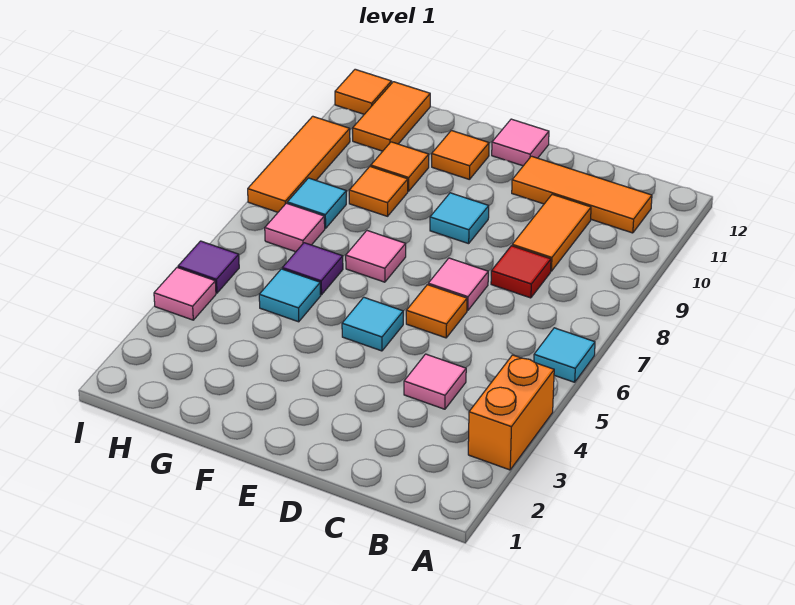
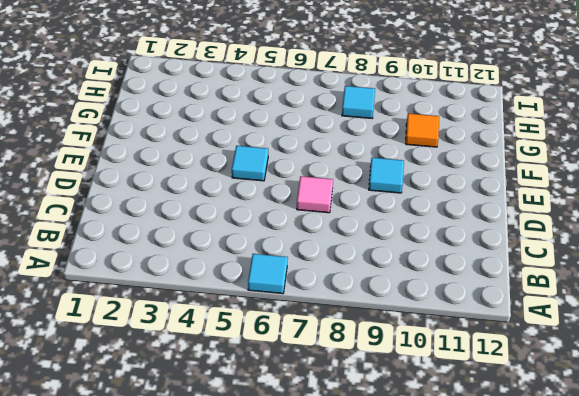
none -> orange brick A3:A4 level 1
none -> orange tile B11:D11 level 1
none -> pink tile C4 level 1

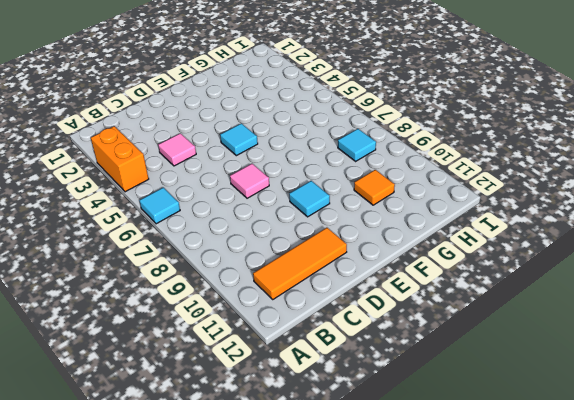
none -> red tile C8 level 1
none -> orange tile C9:C10 level 1
none -> orange tile D6 level 1

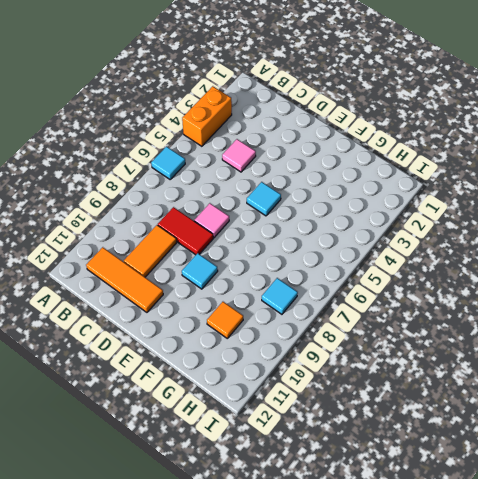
red tile C8:D8 level 1 -> red tile C8 level 1
none -> orange tile D6 level 1
none -> pink tile E12 level 1
none -> pink tile F7 level 1

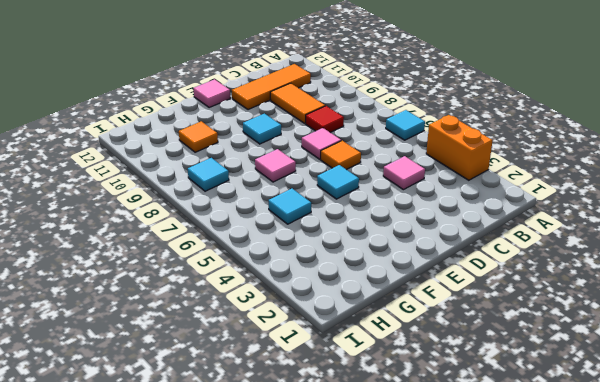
none -> orange tile F11 level 1
none -> purple tile G6 level 1
none -> orange tile G9 level 1

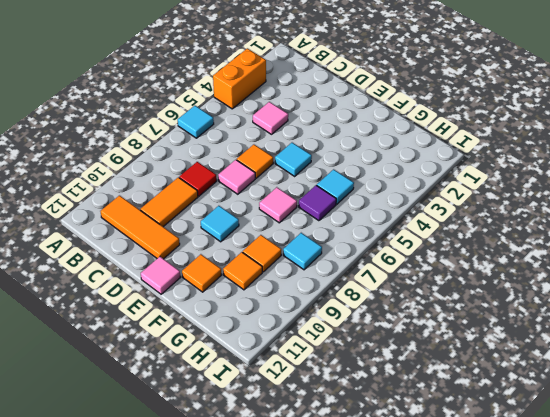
none -> pink tile H7 level 1
none -> orange tile H11:H12 level 1
none -> pink tile I4 level 1

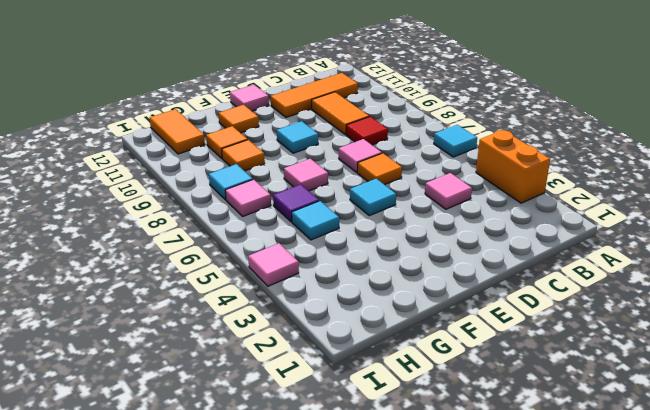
none -> purple tile I5 level 1
none -> orange tile I8:I10 level 1
none -> orange tile I12 level 1

